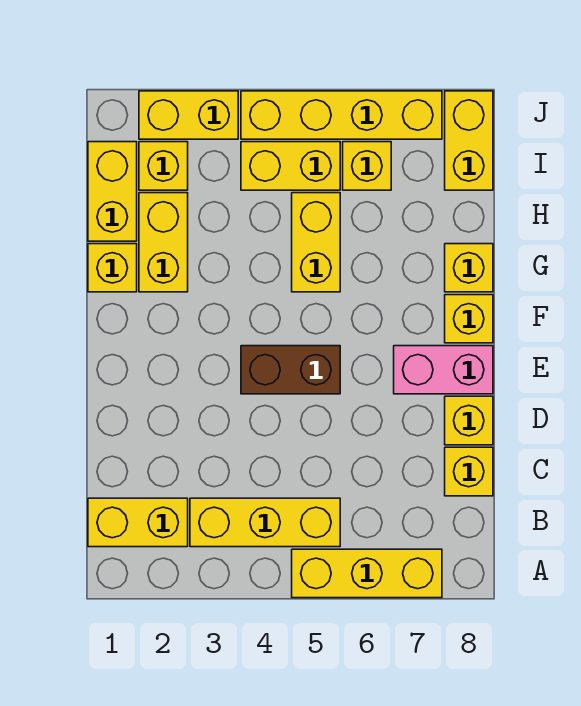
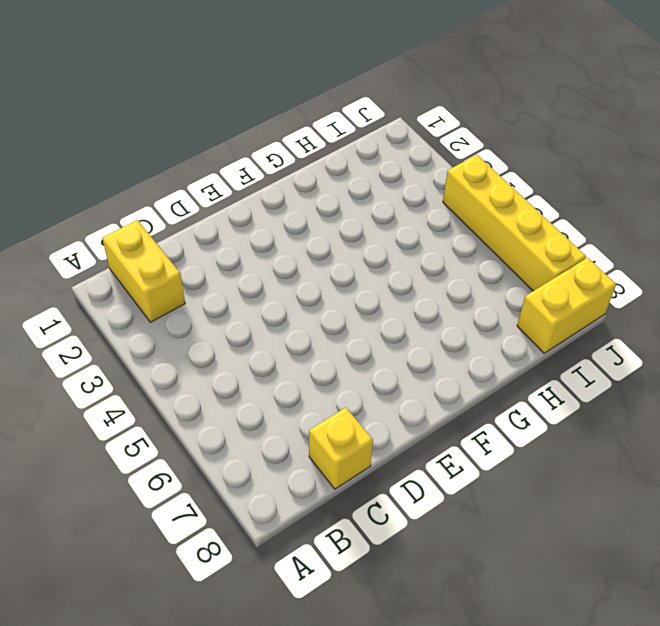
none -> yellow brick A5:A7 level 1
none -> yellow brick B3:B5 level 1
none -> yellow brick D8 level 1

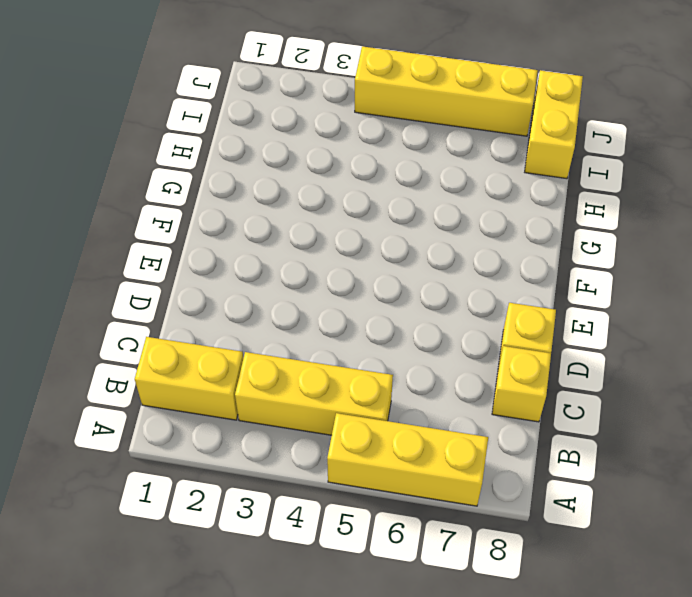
none -> brown brick E4:E5 level 1
none -> pink brick E7:E8 level 1
none -> yellow brick F8 level 1

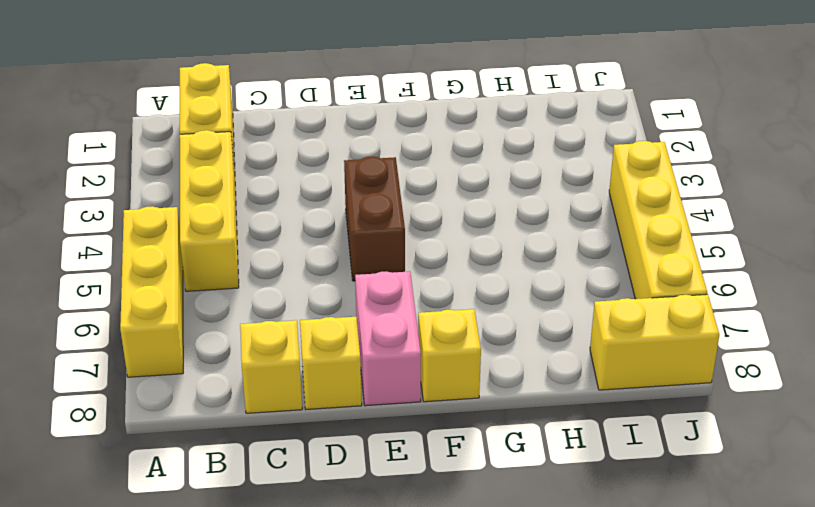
none -> yellow brick G1 level 1
none -> yellow brick G2:H2 level 1
none -> yellow brick G5:H5 level 1

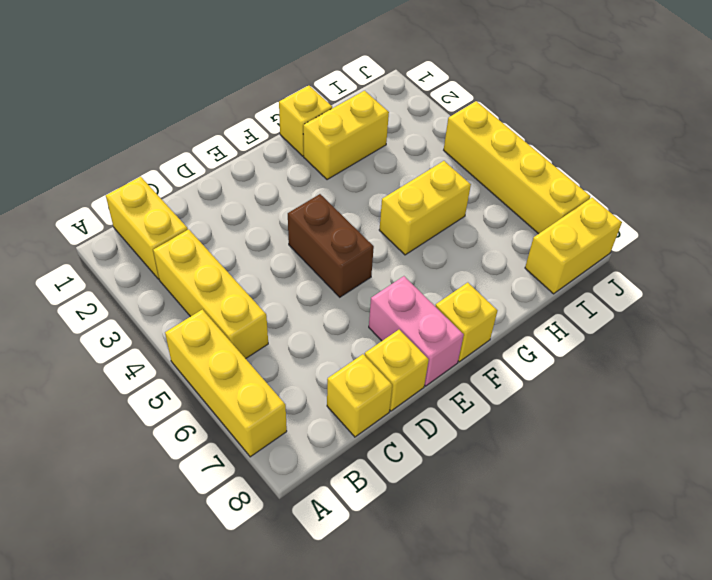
none -> yellow brick G8 level 1
none -> yellow brick H1:I1 level 1
none -> yellow brick I2 level 1

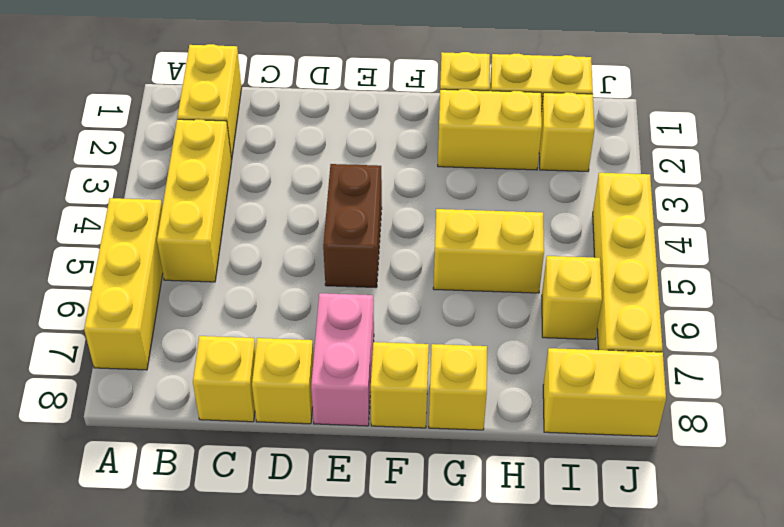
none -> yellow brick I4:I5 level 1
none -> yellow brick J2:J3 level 1

